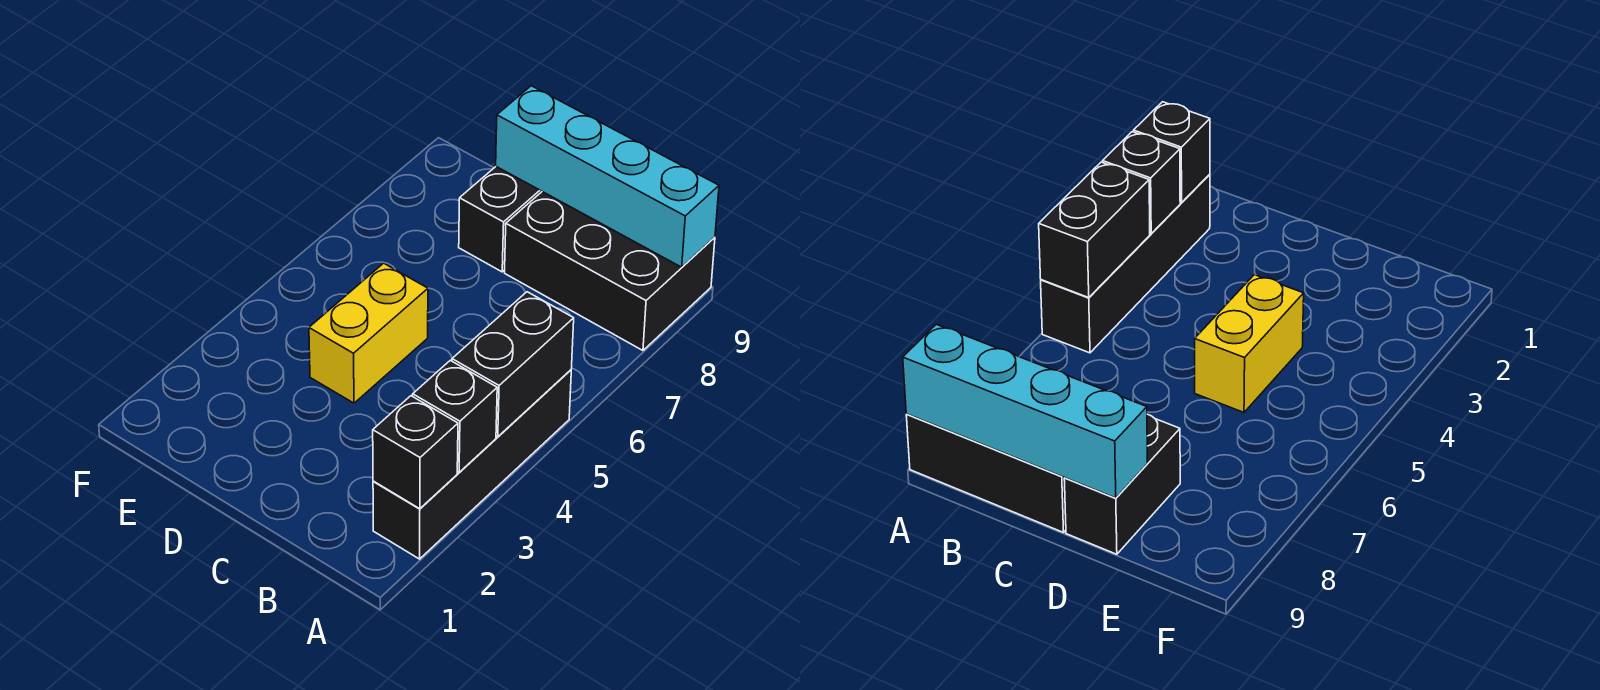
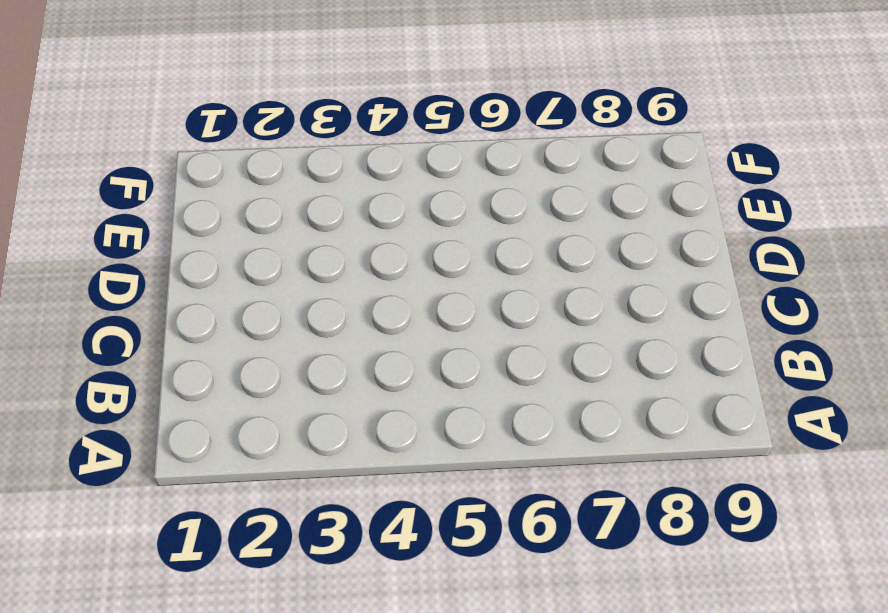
none -> black brick A2:A5 level 1
none -> black brick A8:C9 level 1

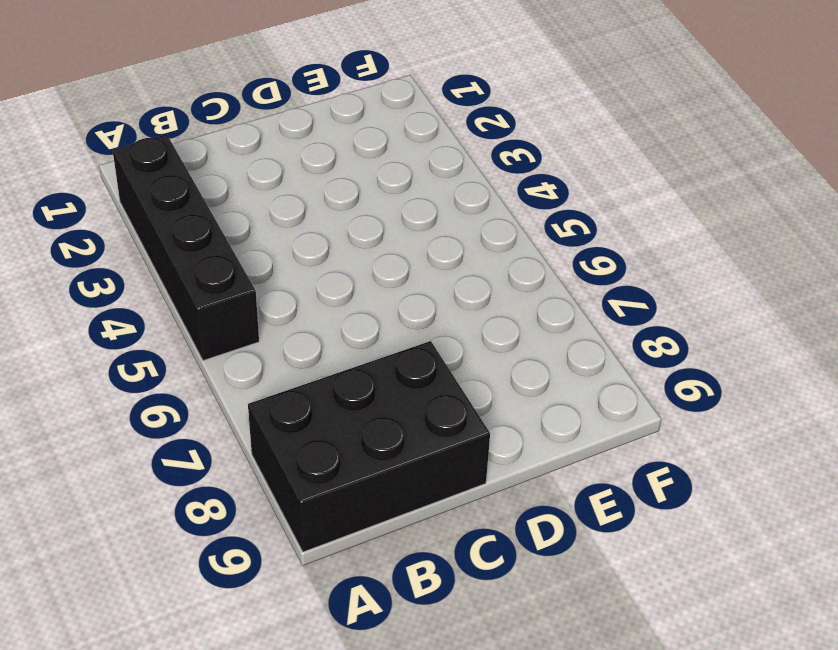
none -> yellow brick D4:D5 level 1
none -> black brick D8:D9 level 1

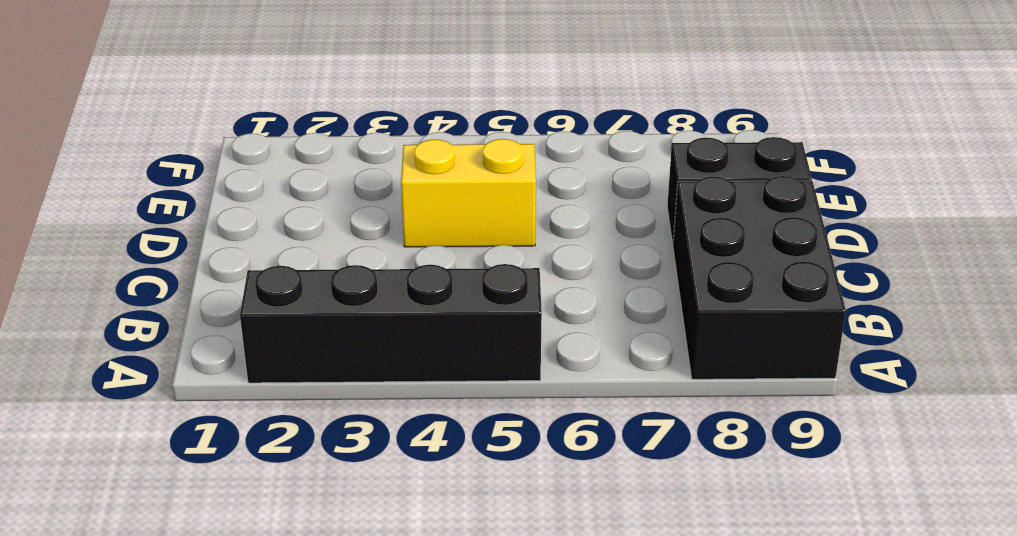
none -> black brick A2 level 2
none -> black brick A3 level 2

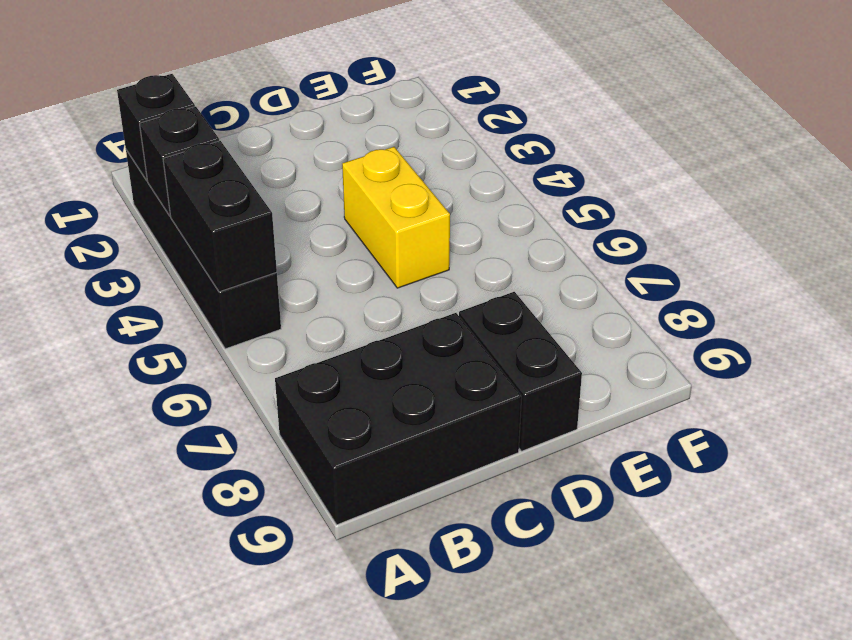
none -> cyan brick A9:D9 level 2

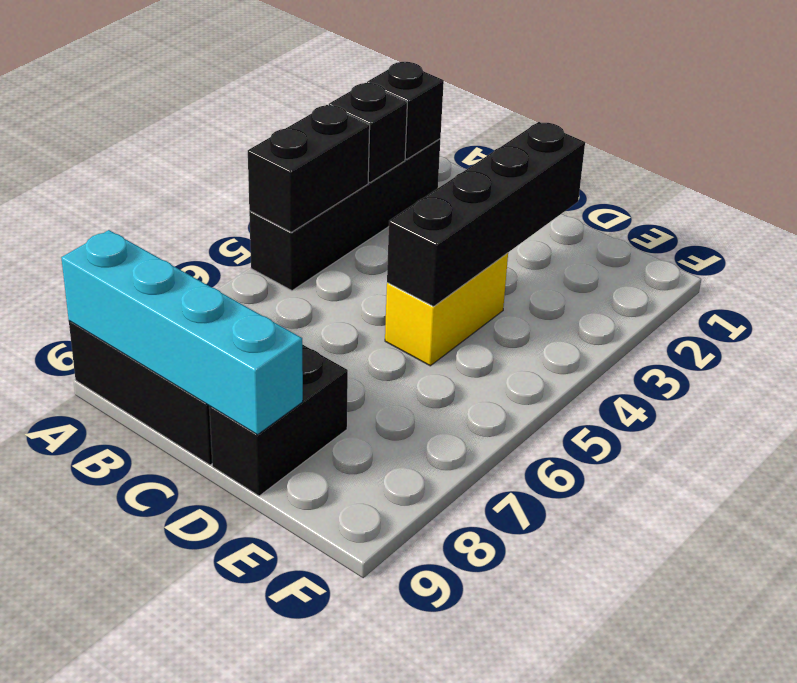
black brick D2:D5 level 2 -> none

